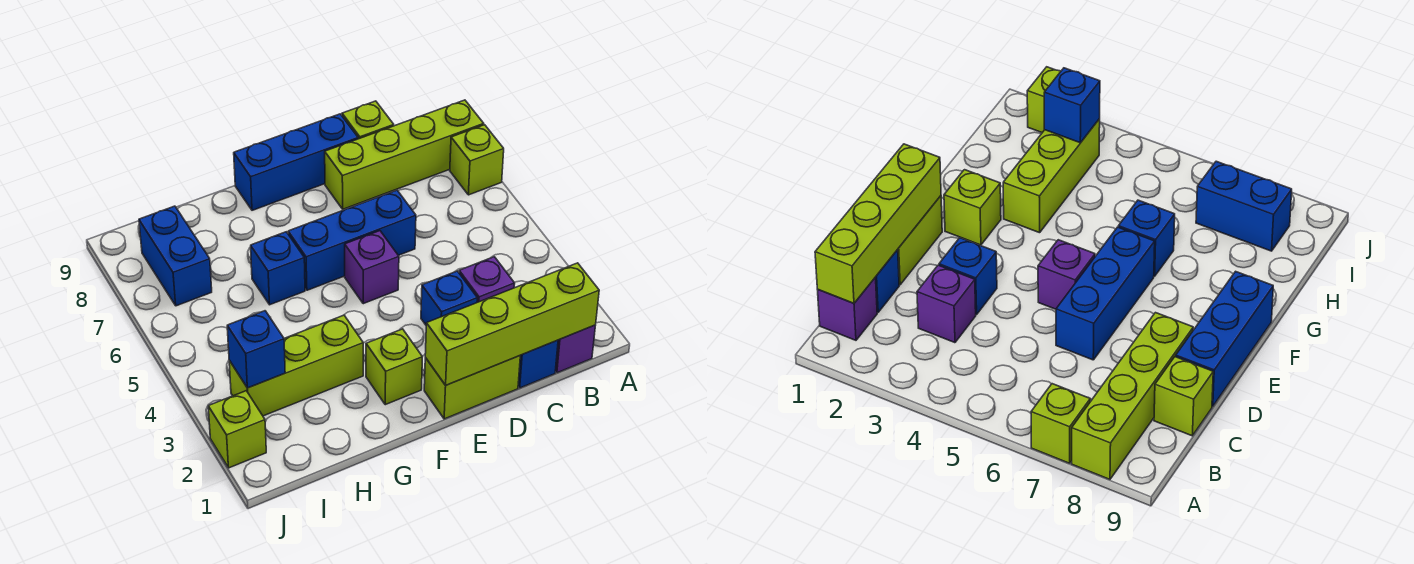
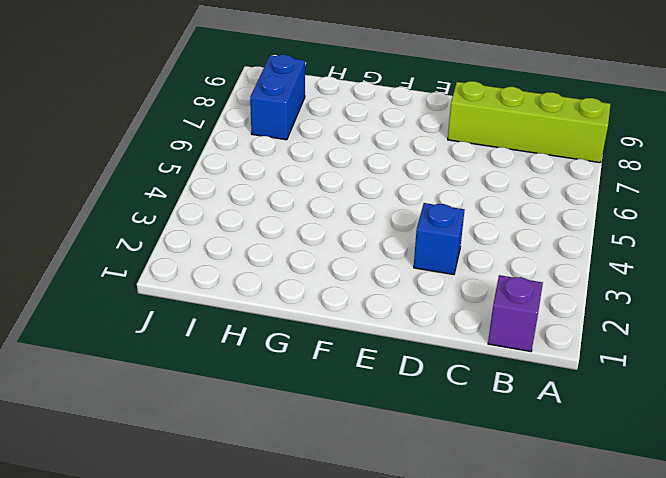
none -> lime brick A7 level 1
none -> blue brick C1 level 1
none -> purple brick C3 level 1

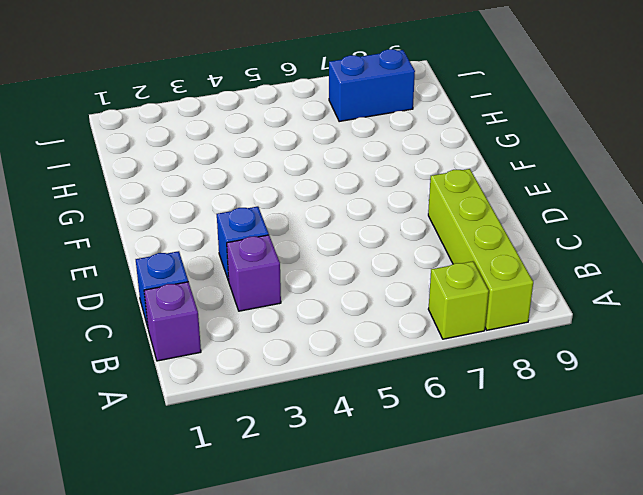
none -> lime brick C9 level 1
none -> lime brick D1:E1 level 1
none -> blue brick D6:F6 level 1

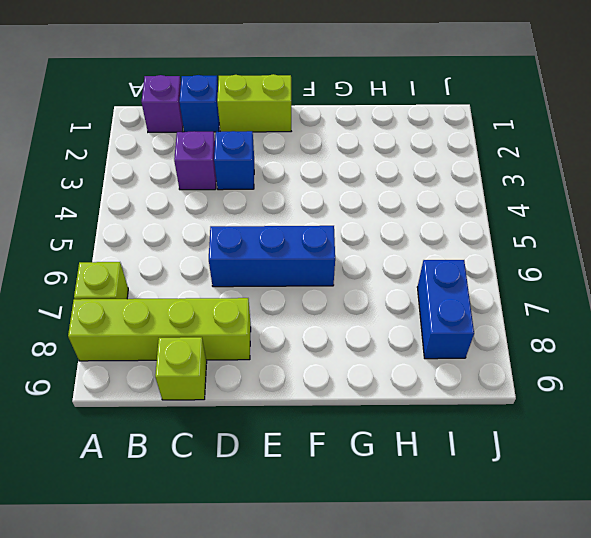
none -> blue brick D9:F9 level 1
none -> purple brick E5 level 1
none -> lime brick F2 level 1

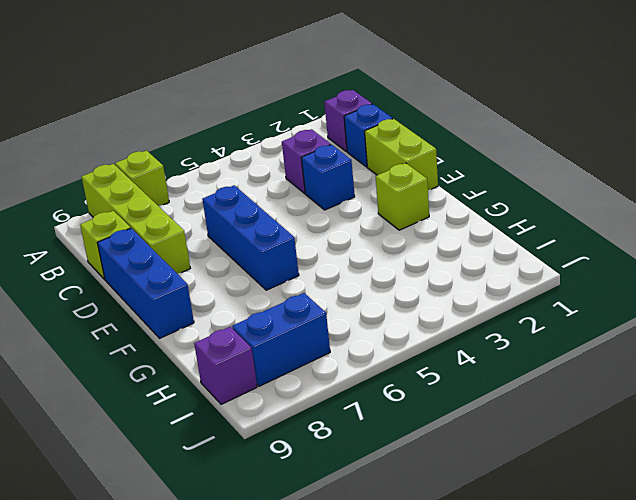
purple brick I9 level 1 -> purple brick E5 level 1
none -> lime brick G3:I3 level 1
none -> blue brick G6 level 1
none -> lime brick J2 level 1

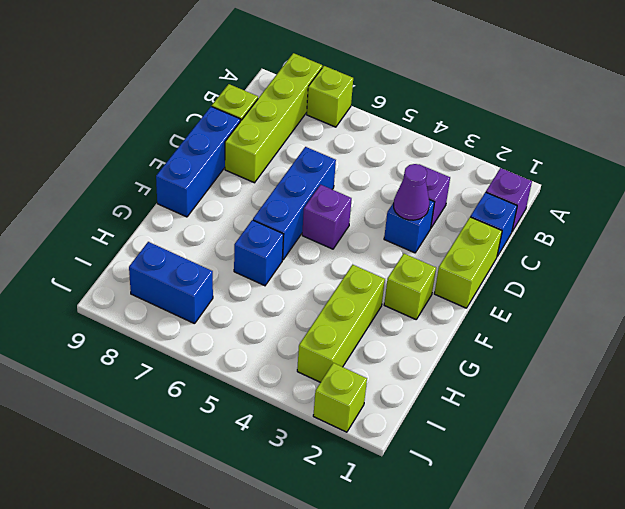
purple cone D3 level 2 -> none
none -> lime brick B1:E1 level 2
none -> blue brick I3 level 2

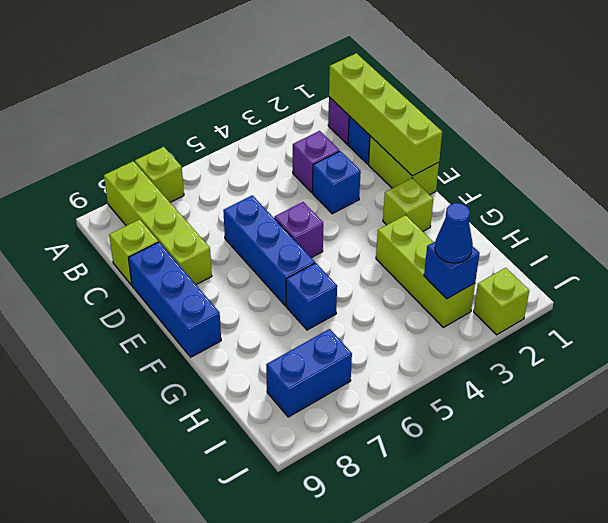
blue cone I3 level 3 -> none

